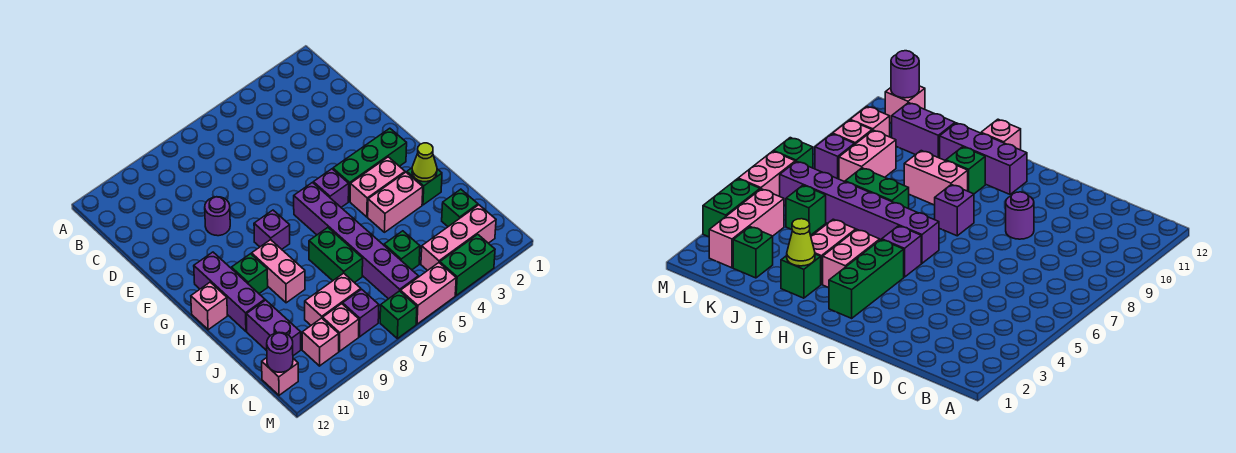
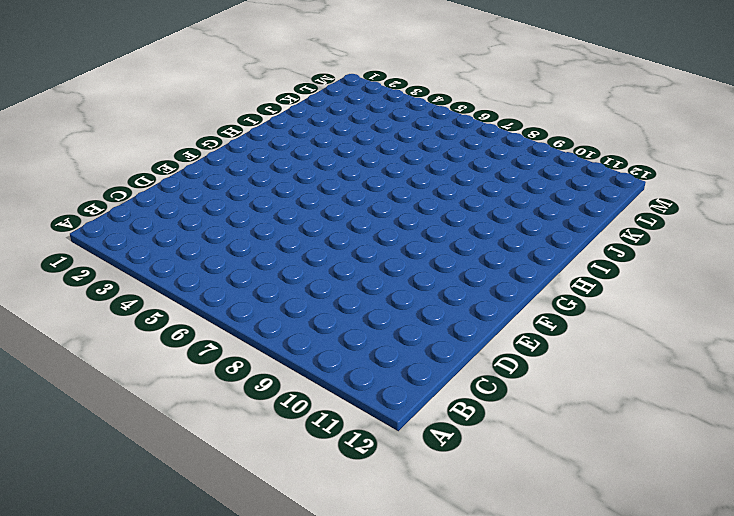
none -> purple round brick E9 level 1
none -> green brick G2:G4 level 1
none -> purple brick G5 level 1

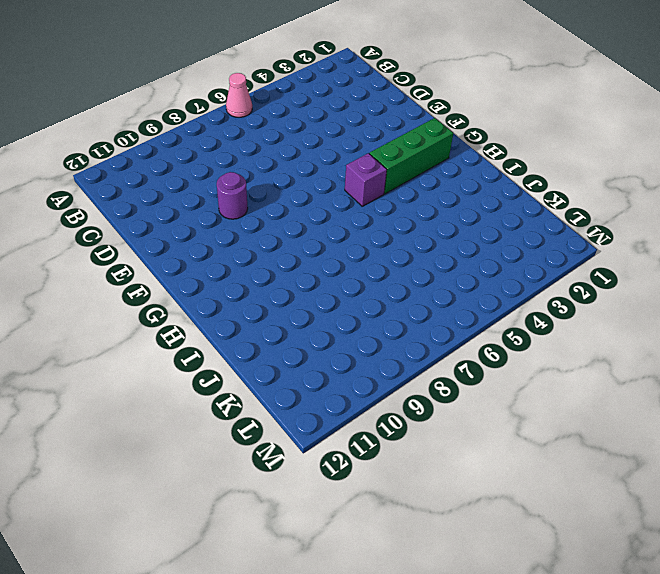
pink cone A6 level 1 -> none
none -> purple brick G6:L6 level 1
none -> purple brick G8 level 1
none -> purple brick G11:I11 level 1

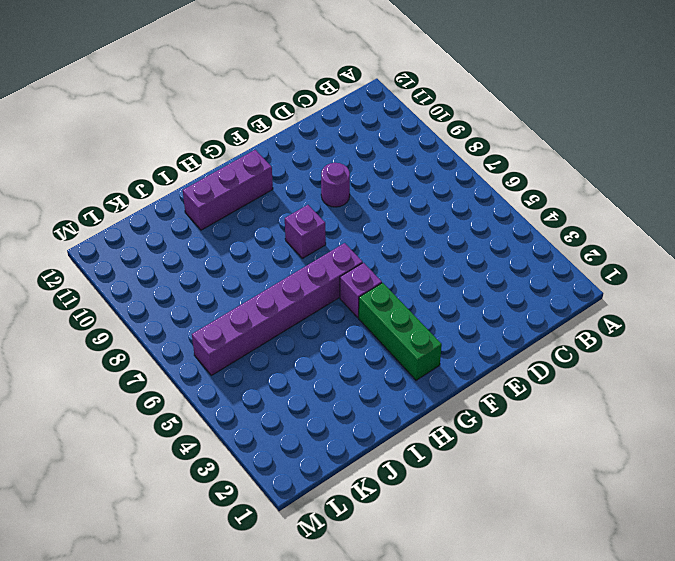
none -> pink brick H3:H4 level 1
none -> pink brick H9:I9 level 1
none -> green brick H10 level 1

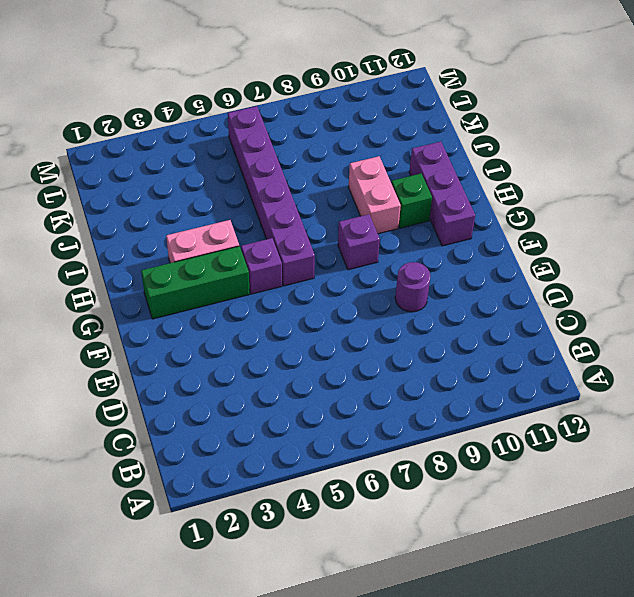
none -> pink brick H12 level 1
none -> green brick I2 level 1
none -> pink brick I3:I4 level 1

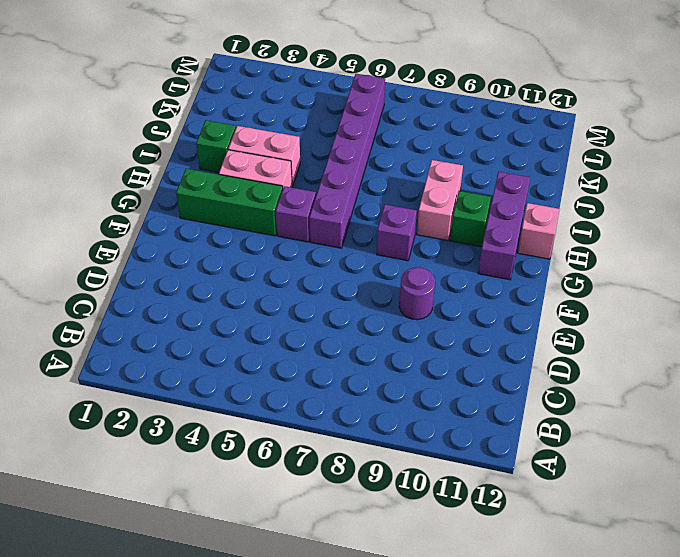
none -> green brick I7:J7 level 1
none -> purple brick J11:K11 level 1
none -> green brick K2 level 1

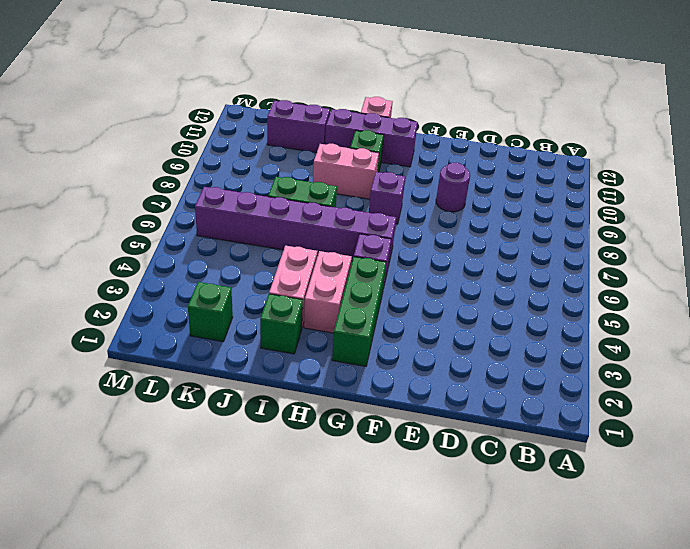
none -> green brick K5 level 1
none -> pink brick K8:K9 level 1
none -> pink brick L2:L4 level 1

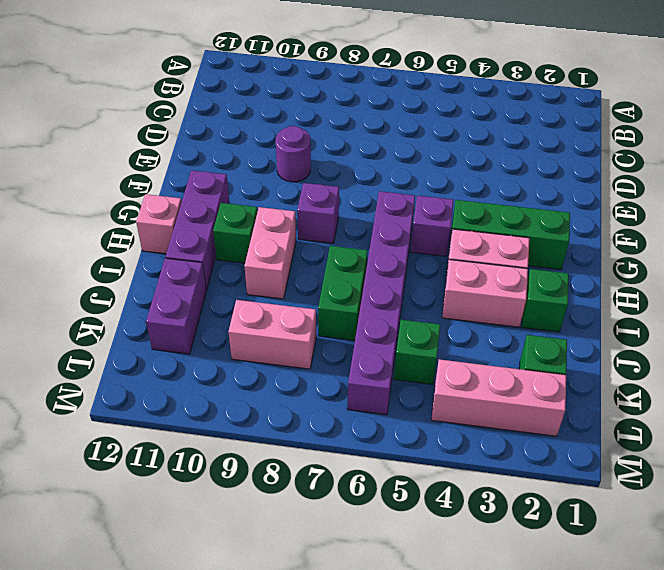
none -> purple brick L8 level 1
none -> pink brick L9 level 1
none -> pink brick L10 level 1

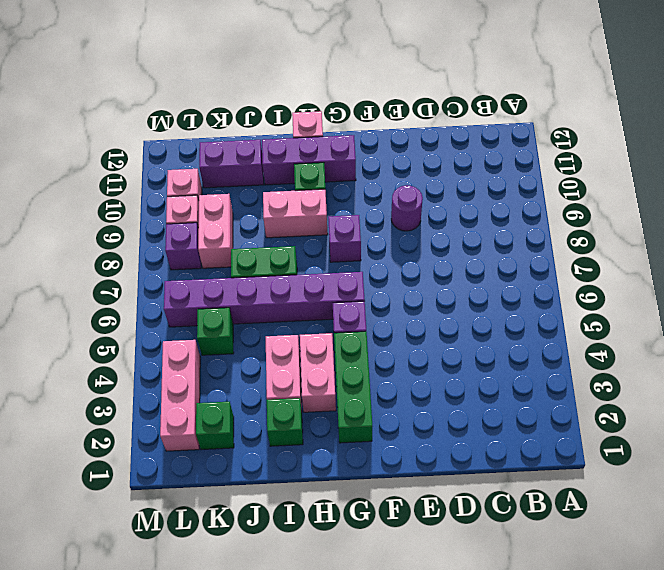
none -> pink brick L12 level 1
none -> green brick M3:M4 level 1
none -> pink brick M5:M6 level 1

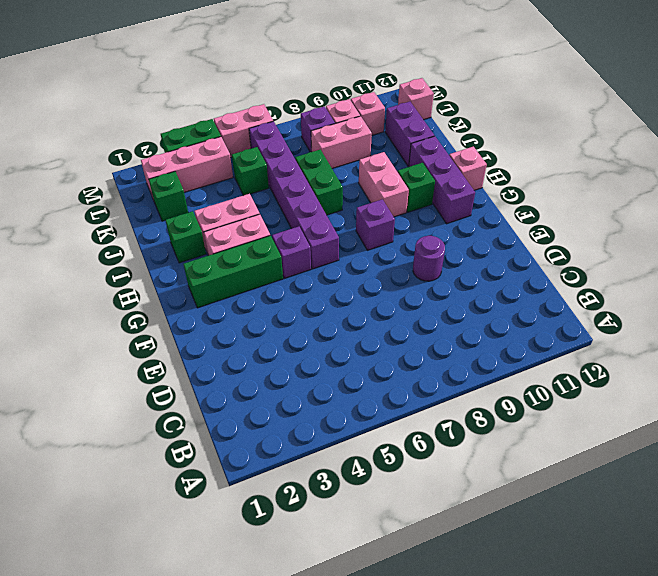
none -> green brick M7 level 1
none -> lime cone I2 level 2
none -> purple round brick L12 level 2

